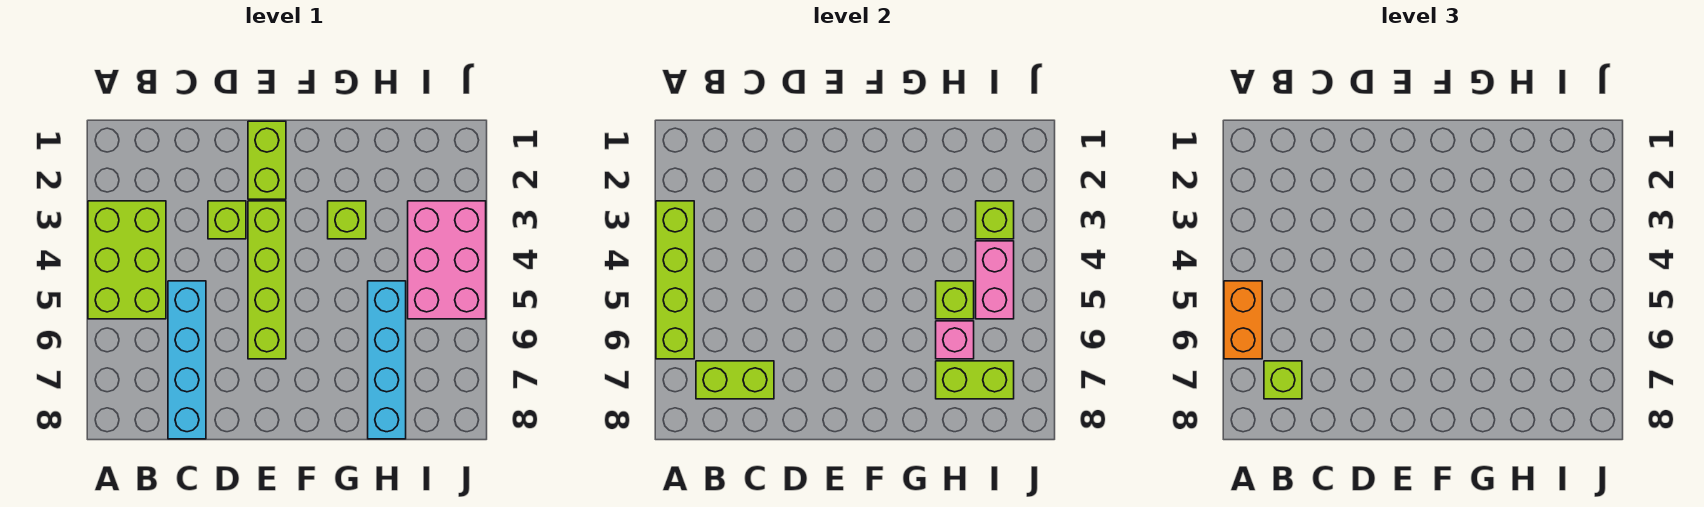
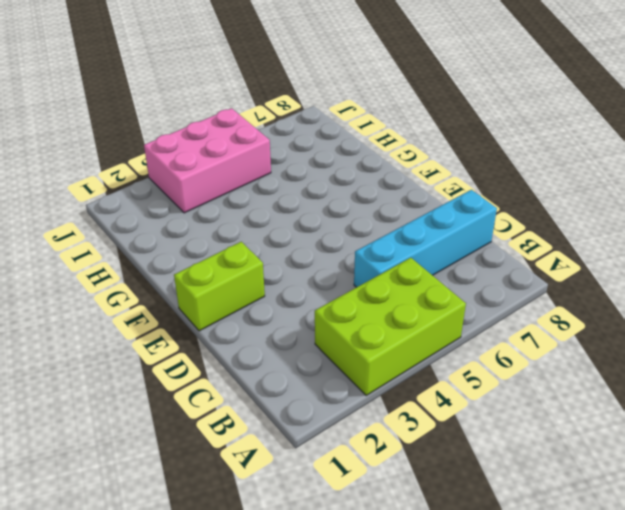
none -> lime brick D3 level 1
none -> lime brick E3:E6 level 1
none -> lime brick G3 level 1

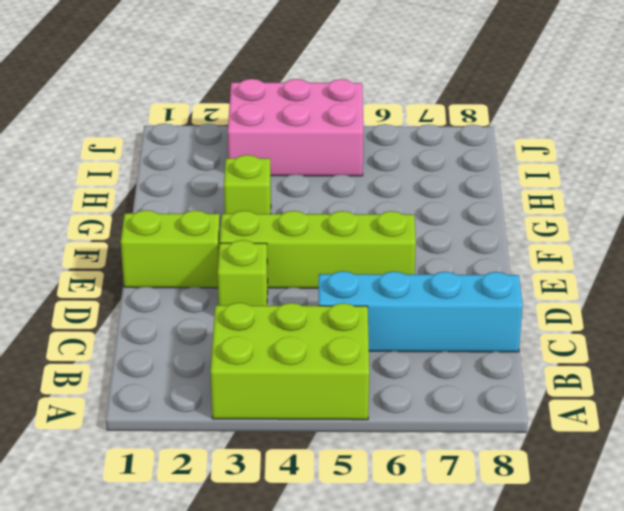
none -> cyan brick H5:H8 level 1
none -> lime brick A3:A6 level 2
none -> lime brick B7:C7 level 2

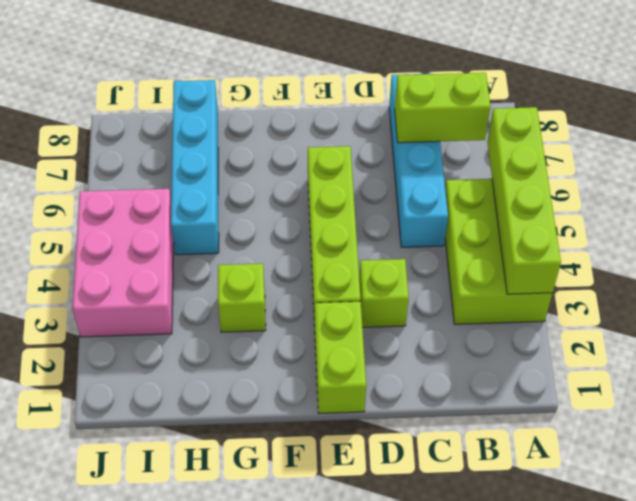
none -> lime brick H5 level 2
none -> pink brick H6 level 2
none -> lime brick H7:I7 level 2

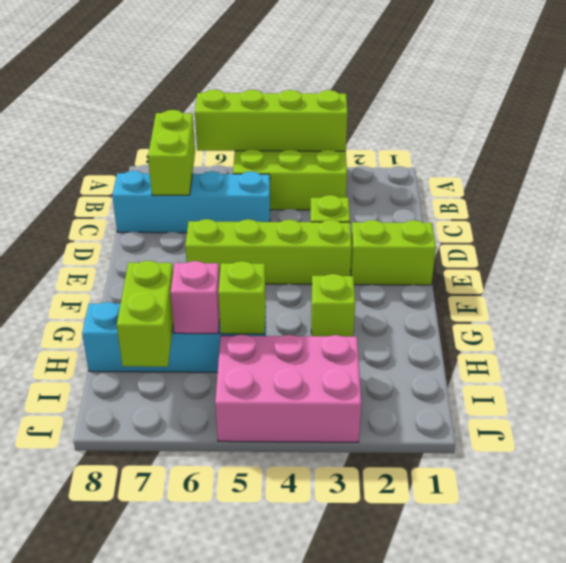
none -> lime brick I3 level 2
none -> pink brick I4:I5 level 2
none -> orange brick A5:A6 level 3

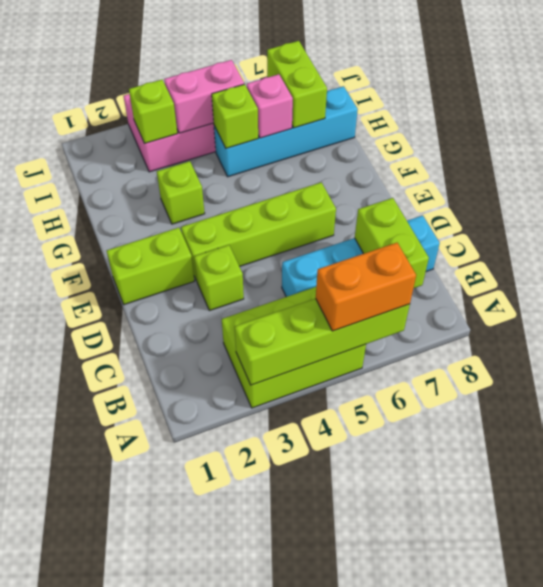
none -> lime brick B7 level 3

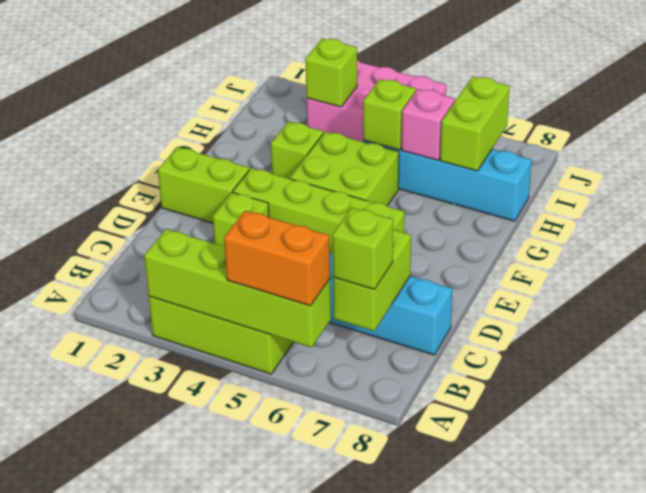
lime brick F4:G5 level 1 -> none
none -> pink brick I4:I5 level 2

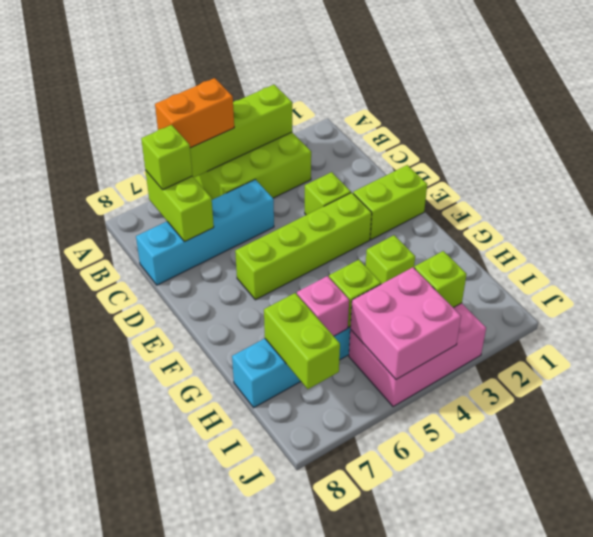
pink brick I4:J5 level 2 -> pink brick I4:I5 level 2

